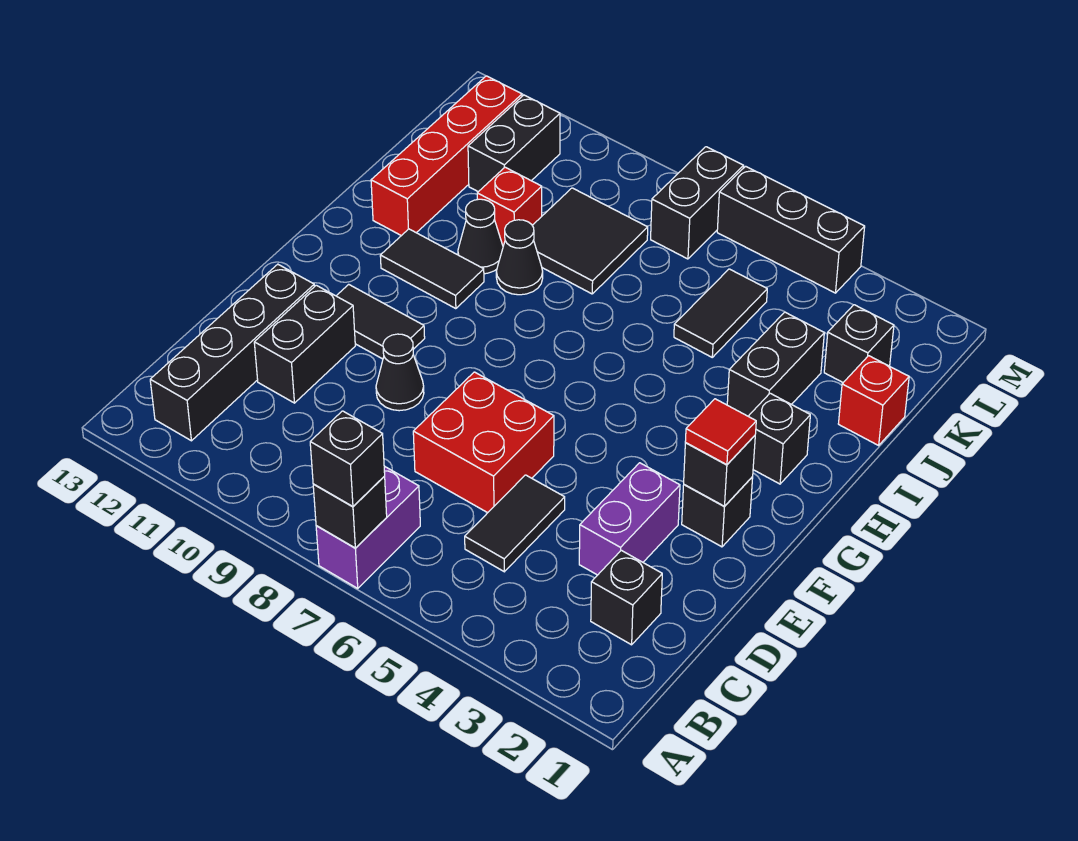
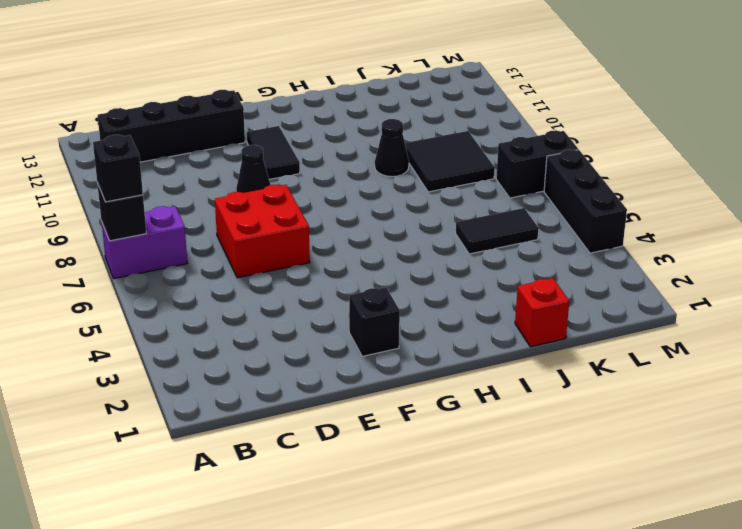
none -> black brick C2 level 1
none -> black tile C5:D5 level 1
none -> purple brick D3:E3 level 1

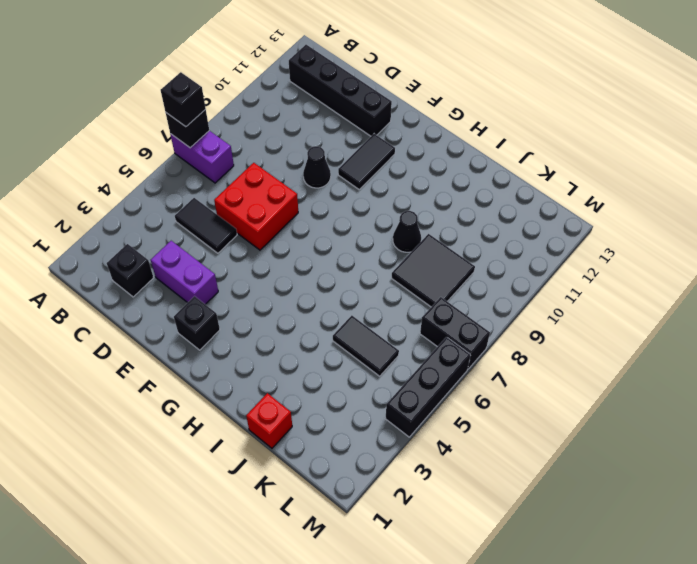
none -> black brick D11:E11 level 1
none -> black brick H2 level 1
none -> black tile H10:H11 level 1

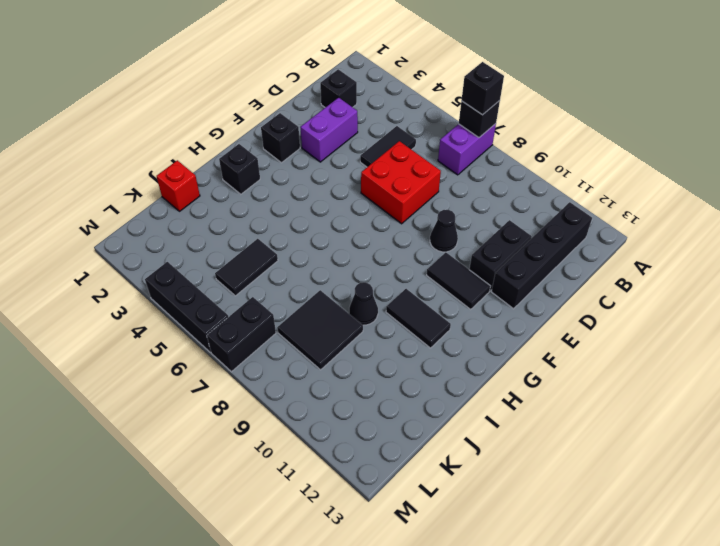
none -> black brick I3:J3 level 1
none -> black cone I10 level 1
none -> red brick I12:L12 level 1

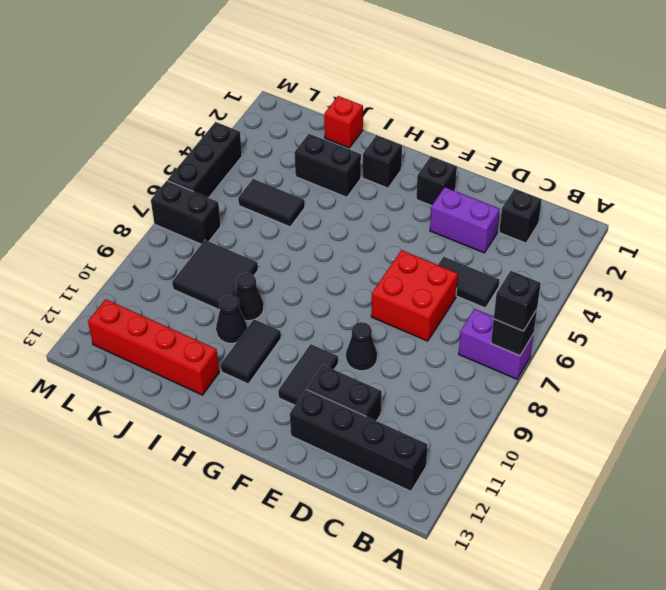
none -> red brick J10 level 1
none -> black brick K2 level 1
none -> black brick K11:L11 level 1

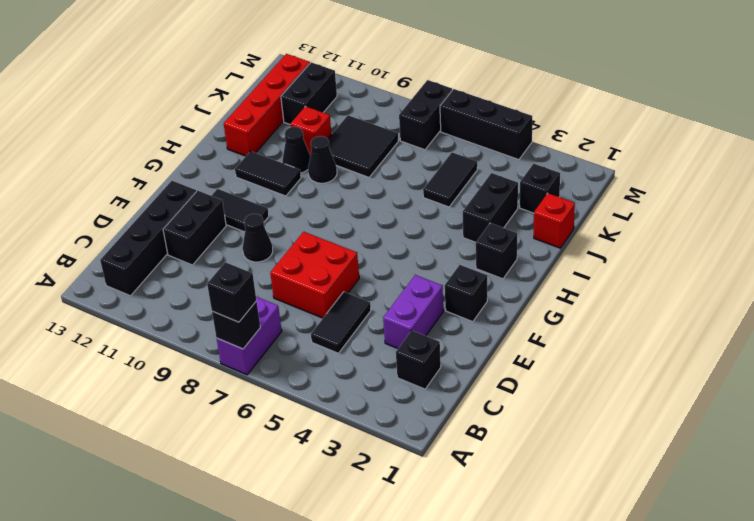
none -> black brick F2 level 2
none -> red tile F2 level 3

